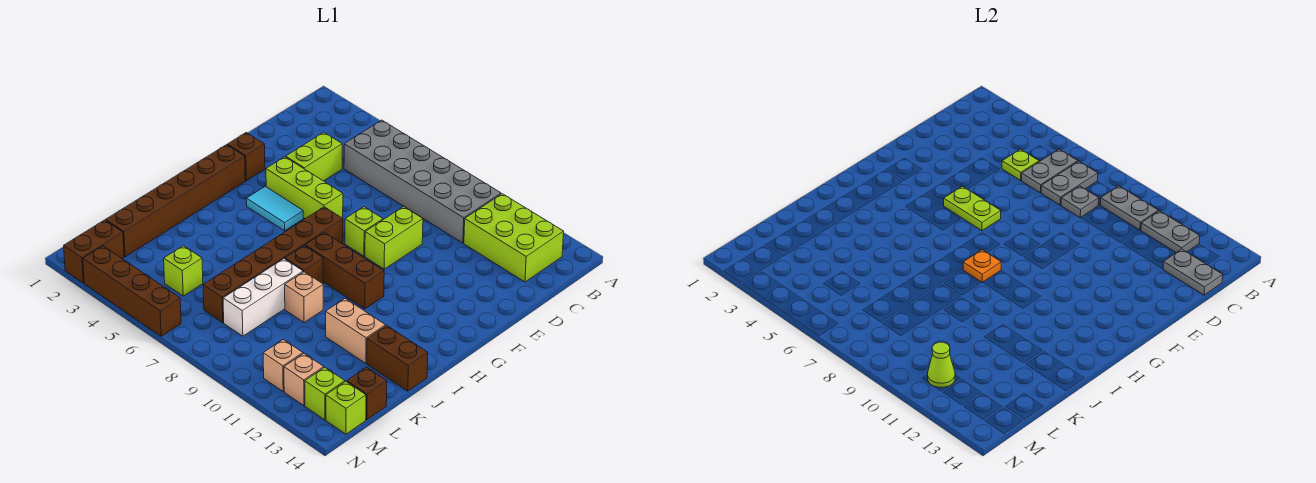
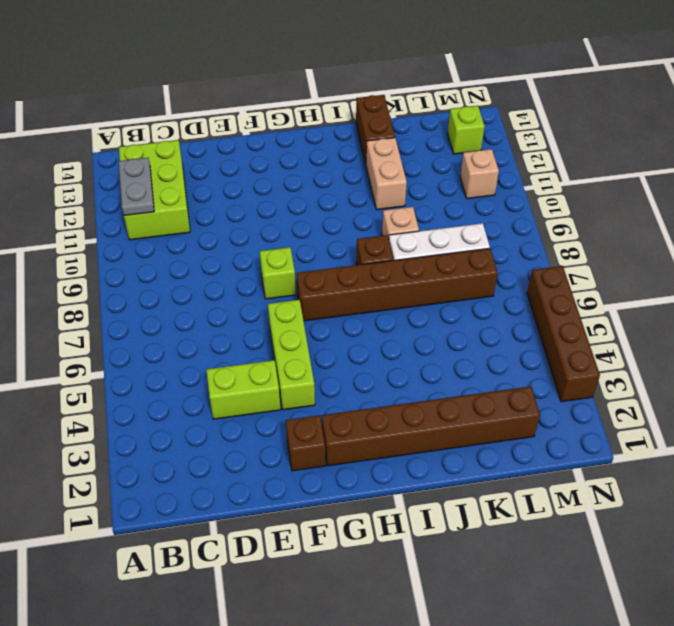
none -> grey brick B5:C10 level 1
none -> lime brick E9:F9 level 1
none -> cyan tile G4:G5 level 1
none -> brown brick H8:H10 level 1

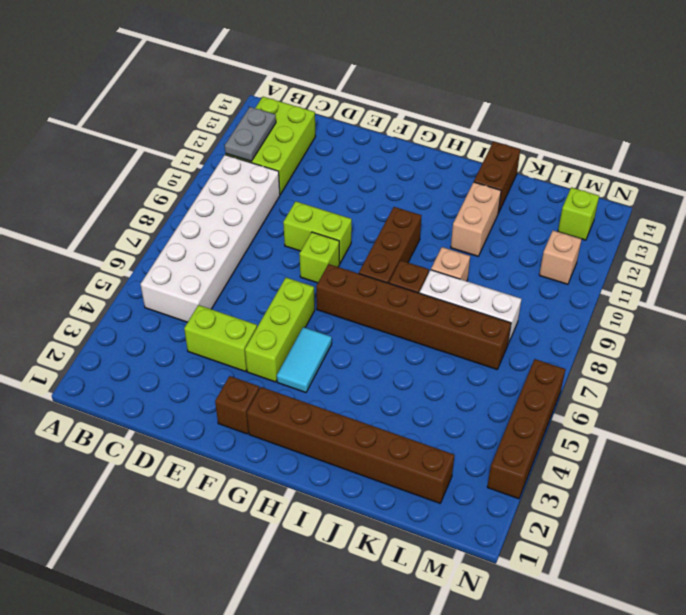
white brick B5:C10 level 1 -> grey brick B5:C10 level 1
none -> lime brick L5 level 1
none -> brown brick L14 level 1
none -> brown brick M2:N2 level 1
none -> tan brick M12 level 1

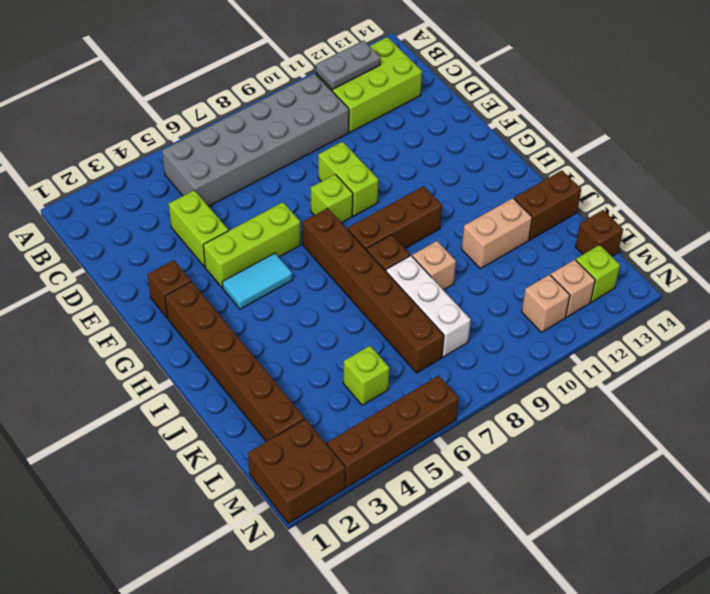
brown brick M1:N2 level 1 -> brown brick M2:N2 level 1
none -> lime brick M14 level 1
none -> grey plate B6:C6 level 2
none -> grey plate B7:C7 level 2
none -> grey plate B9:B10 level 2

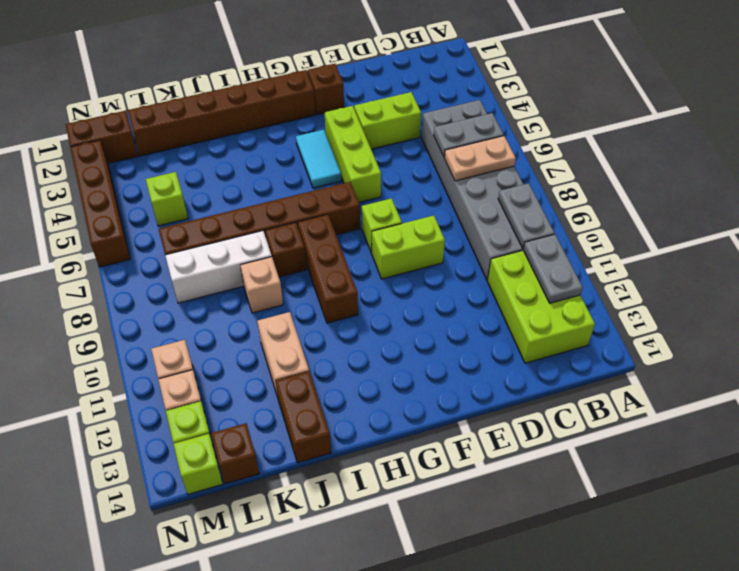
tan plate B7:C7 level 2 -> grey plate B7:C7 level 2
none -> lime plate C5 level 2
none -> grey plate C8 level 2
none -> grey plate C13:C14 level 2
none -> lime plate F5:F6 level 2

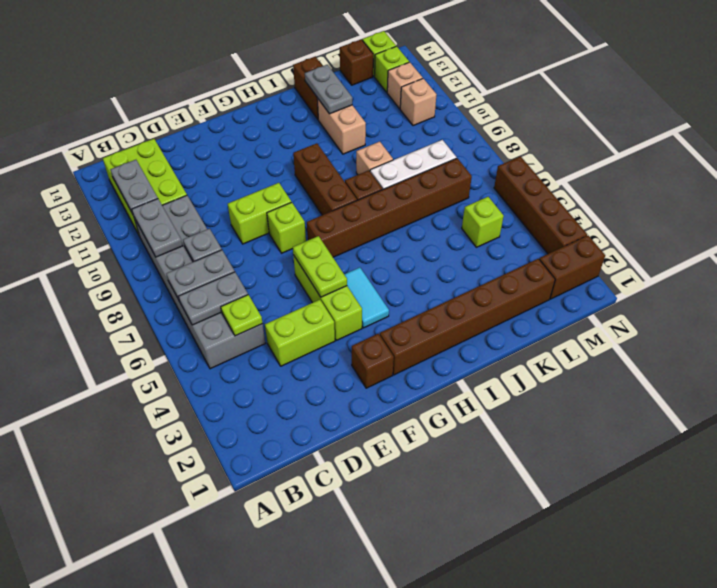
grey plate J12:J13 level 2 -> grey plate C13:C14 level 2
none -> orange plate H8 level 2
none -> lime cone M11 level 2

